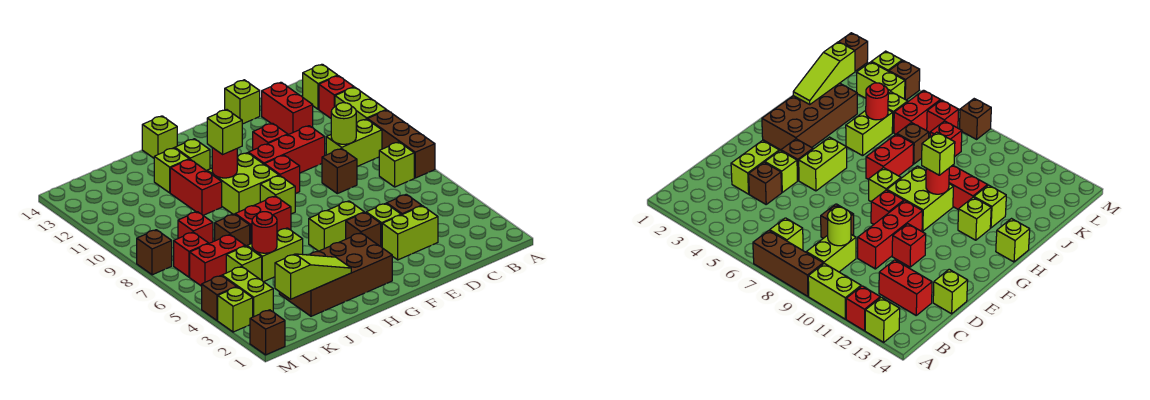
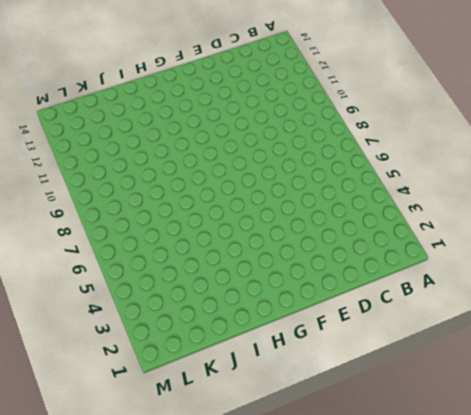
none -> brown brick A7:A9 level 1
none -> lime brick A10:A11 level 1
none -> red brick A12 level 1
none -> lime brick A13 level 1

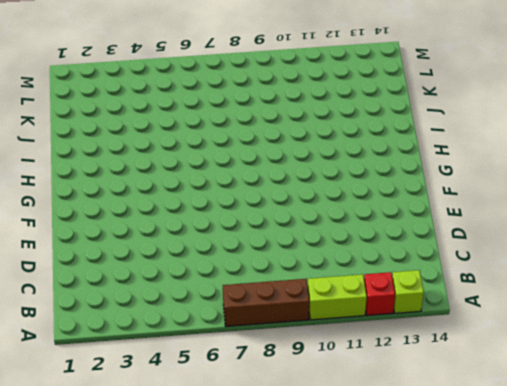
none -> lime brick B7 level 1
none -> lime brick B9:C9 level 1
none -> red brick C12:C13 level 1
none -> lime brick D3:E3 level 1

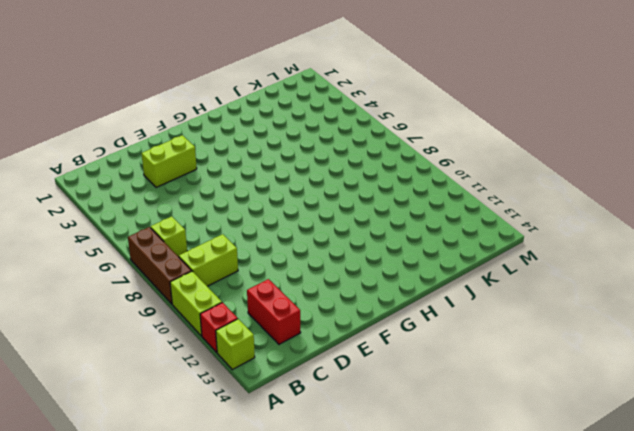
none -> brown brick D4 level 1
none -> brown brick D8 level 1
none -> red brick D10:F10 level 1
none -> lime brick D14 level 1

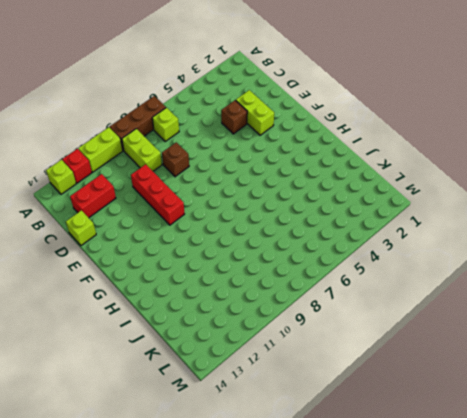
none -> lime brick E4 level 1
none -> red brick E11 level 1
none -> brown brick F4 level 1
none -> lime brick F5:G5 level 1

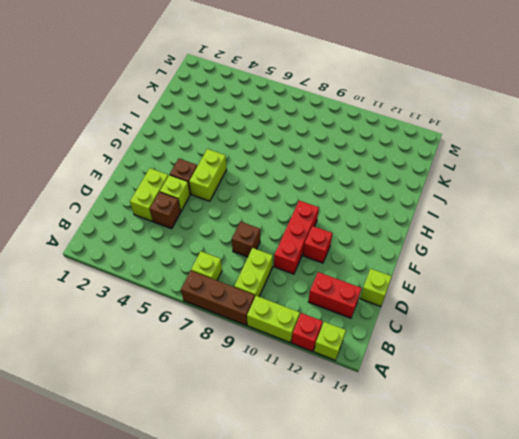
none -> red brick F9 level 1
none -> brown brick G2:J3 level 1
none -> lime brick G8 level 1
none -> lime brick G9:H10 level 1

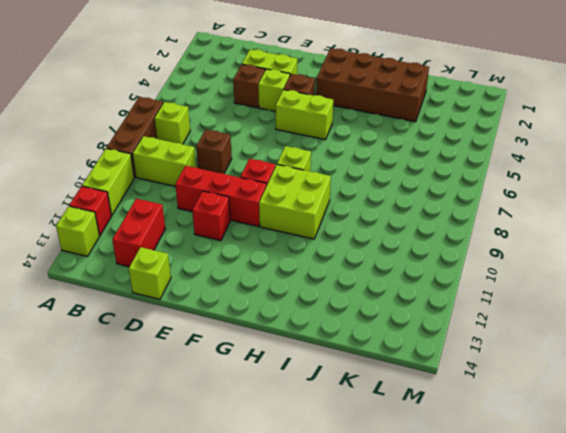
none -> red brick H7:I7 level 1
none -> lime brick H12 level 1
none -> lime brick H14 level 1
none -> lime brick I5:J5 level 1

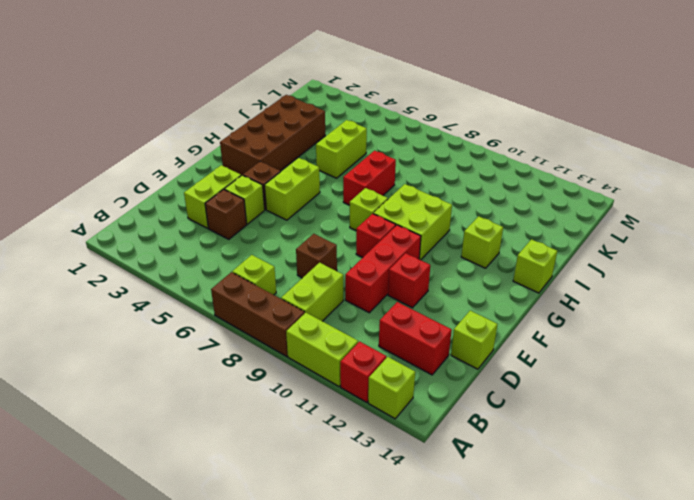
none -> red brick I10:I11 level 1
none -> lime brick I12 level 1
none -> brown brick J7 level 1
none -> lime brick K5 level 1

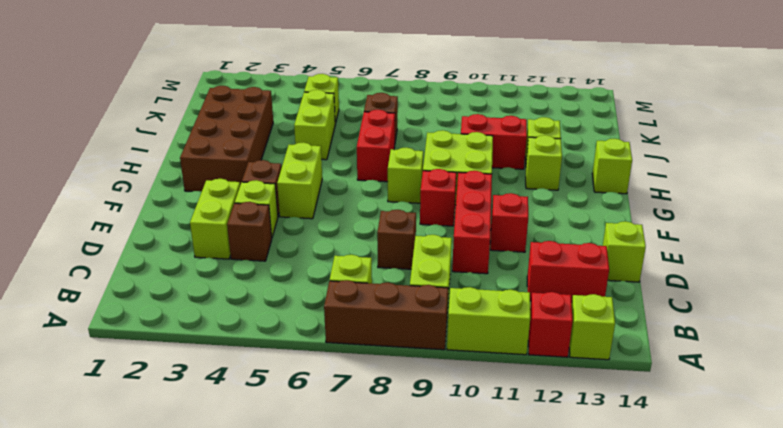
none -> red brick K6:L6 level 1
none -> red brick K8 level 1
none -> lime brick L3:L4 level 1
none -> red brick L7 level 1

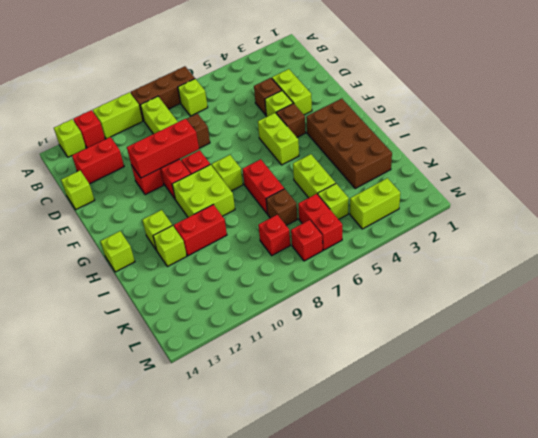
red brick E9:E11 level 2 -> none
none -> brown brick M1 level 1
none -> lime brick M3 level 1
none -> brown brick M4 level 1
none -> brown brick M8 level 1

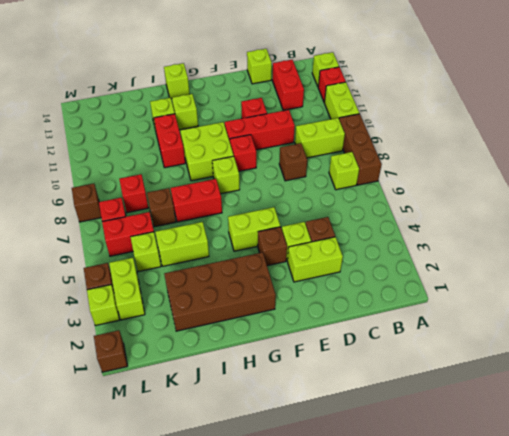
none -> lime round brick C9 level 2
none -> red round brick H10 level 2
none -> lime slope I2:K2 level 2 top K
none -> red round brick J5 level 2

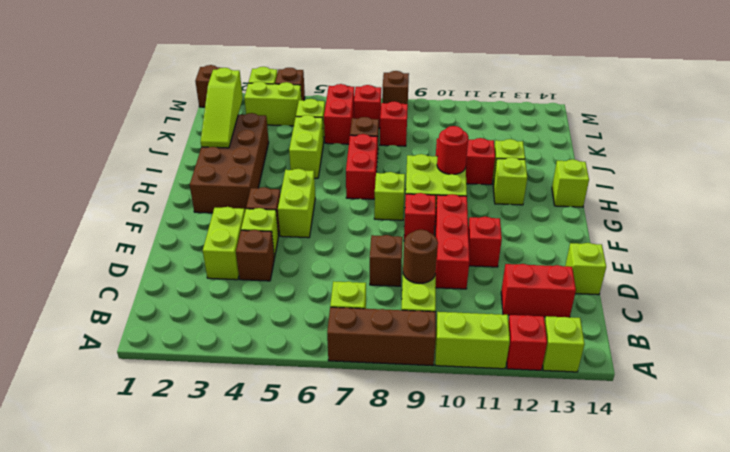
brown round brick C9 level 2 -> lime round brick C9 level 2
none -> red round brick J5 level 2
none -> lime brick H10 level 3

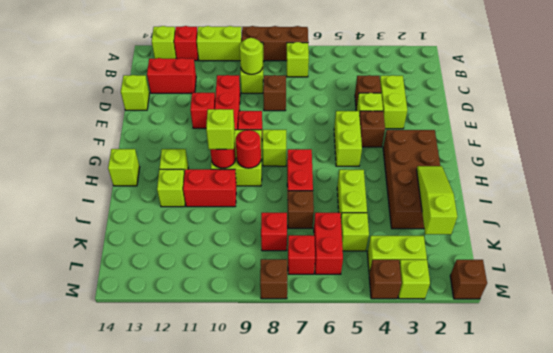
red round brick H9 level 2 -> red round brick J5 level 2

